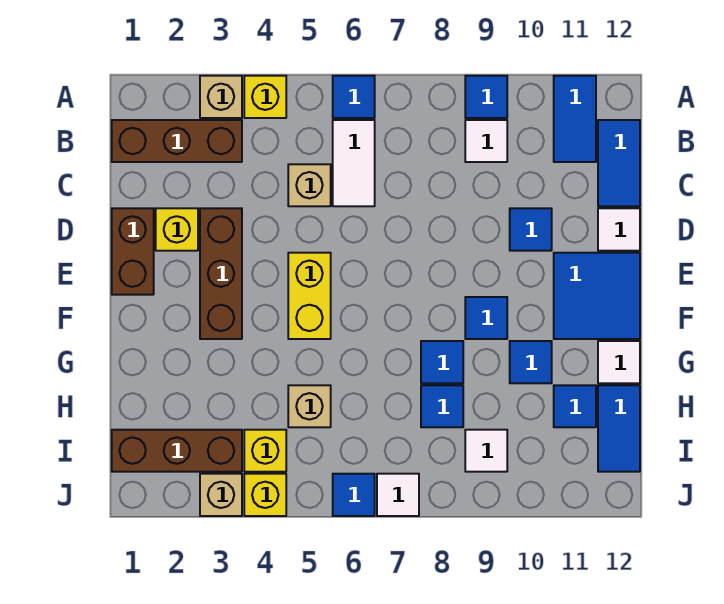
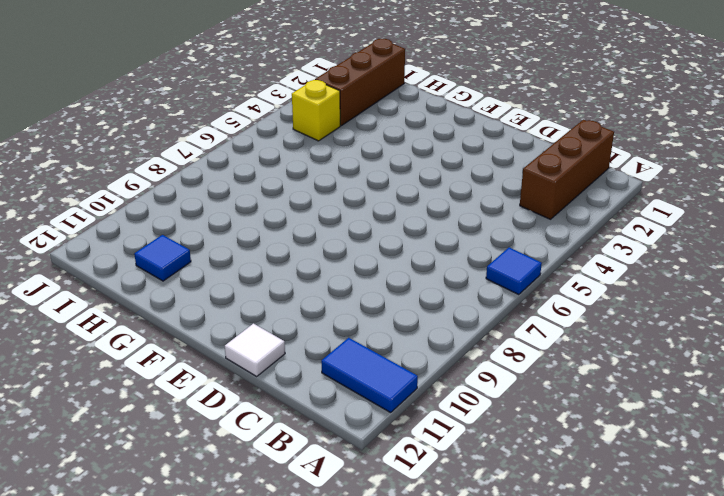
none -> tan brick A3 level 1
none -> yellow brick A4 level 1
none -> blue tile A9 level 1
none -> white tile B6:C6 level 1

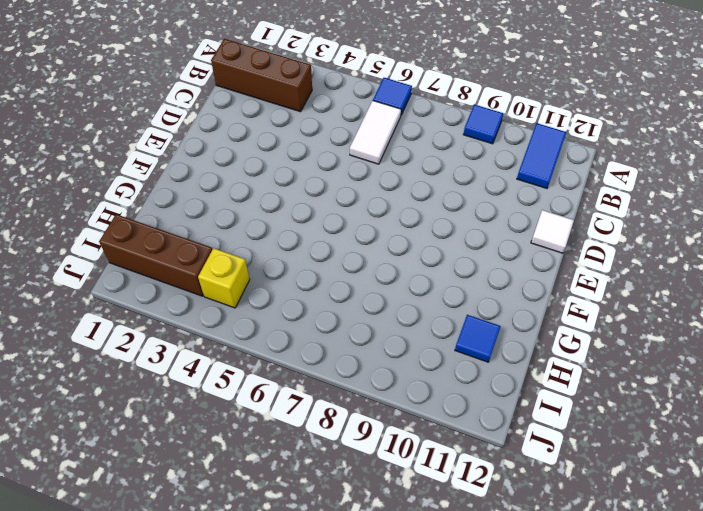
none -> tan brick A3 level 1
none -> yellow brick A4 level 1
none -> white tile B9 level 1
none -> blue tile B12:C12 level 1

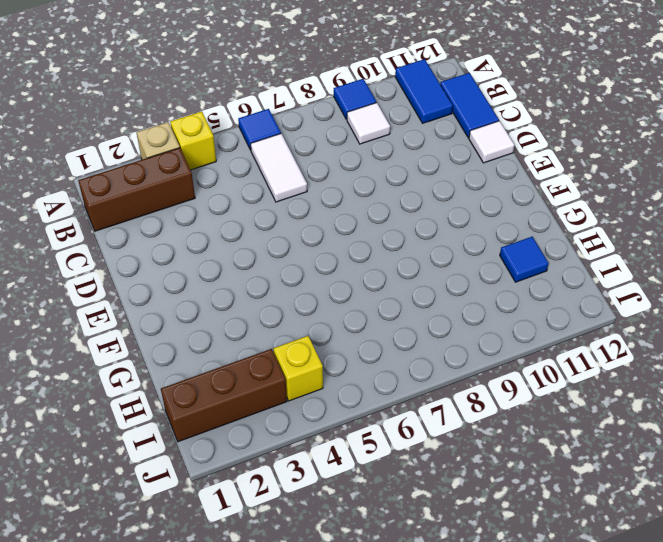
none -> tan brick C5 level 1
none -> brown brick D1:E1 level 1
none -> yellow brick D2 level 1
none -> brown brick D3:F3 level 1

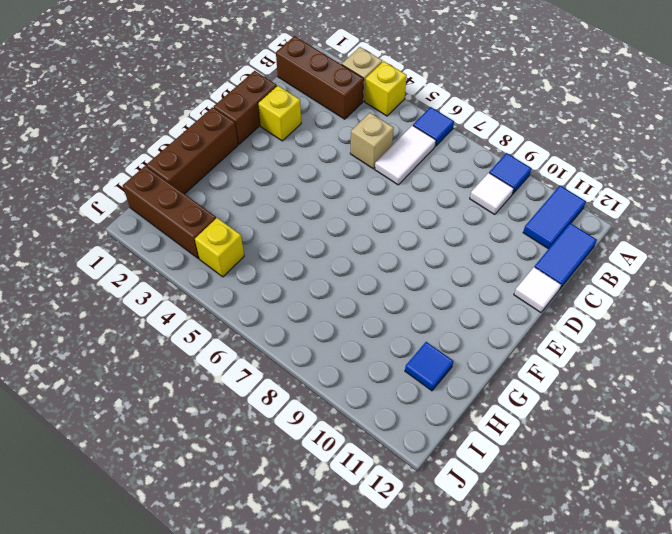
brown brick F1:H1 level 1 -> brown brick D3:F3 level 1
none -> blue tile D10 level 1
none -> yellow brick E5:F5 level 1
none -> blue tile E11:F12 level 1
none -> blue tile F9 level 1

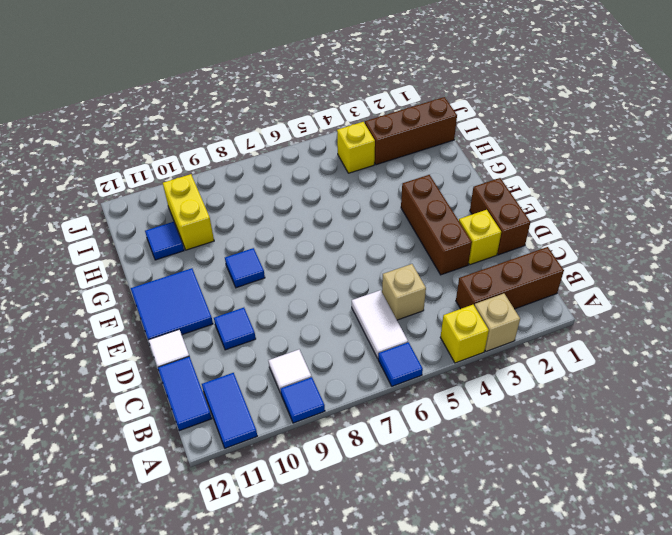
yellow brick H10:I10 level 1 -> yellow brick E5:F5 level 1
none -> blue tile G8 level 1
none -> blue tile G10 level 1
none -> white tile G12 level 1
none -> tan brick H5 level 1

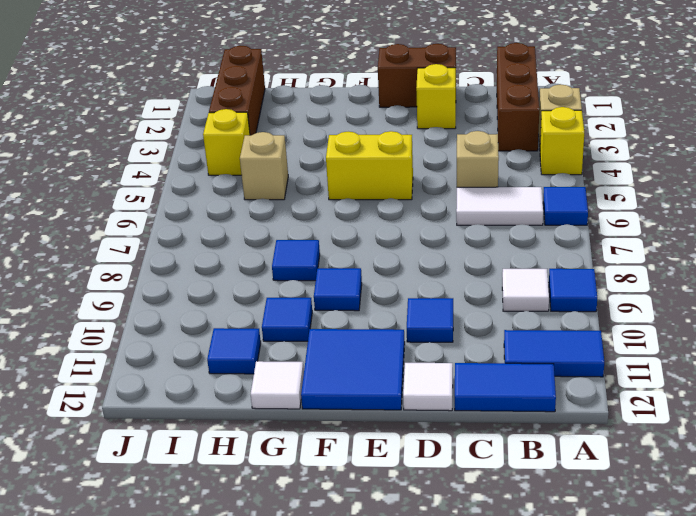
none -> brown brick D3:F3 level 1
none -> blue tile H8 level 1
none -> blue tile H12:I12 level 1
none -> white tile I9 level 1

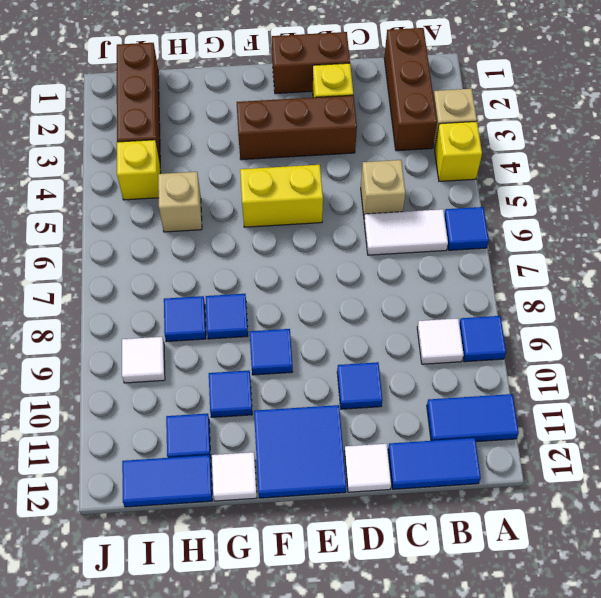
none -> tan brick J3 level 1
none -> yellow brick J4 level 1
none -> blue tile J6 level 1
none -> white tile J7 level 1

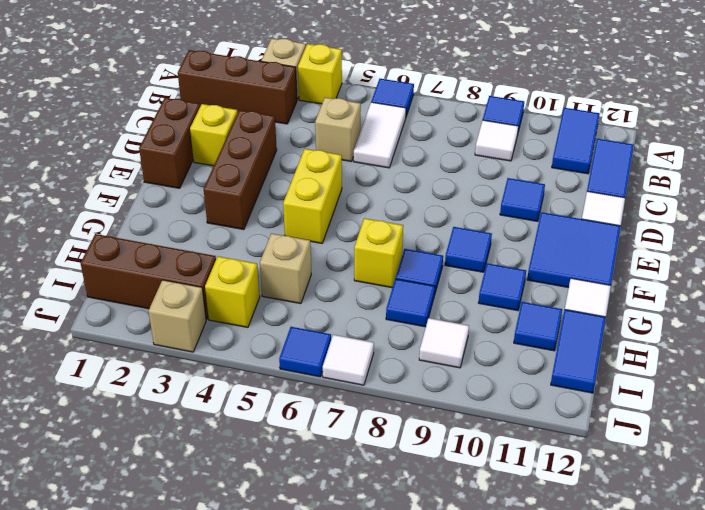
yellow brick G7 level 1 -> yellow brick J4 level 1

